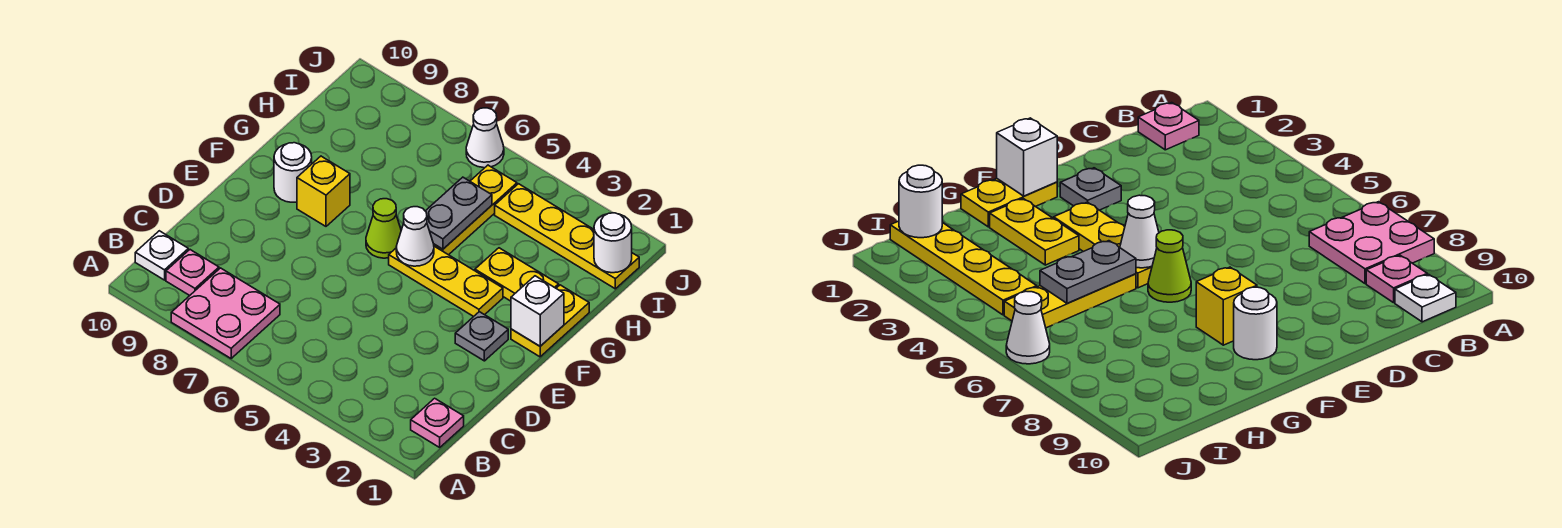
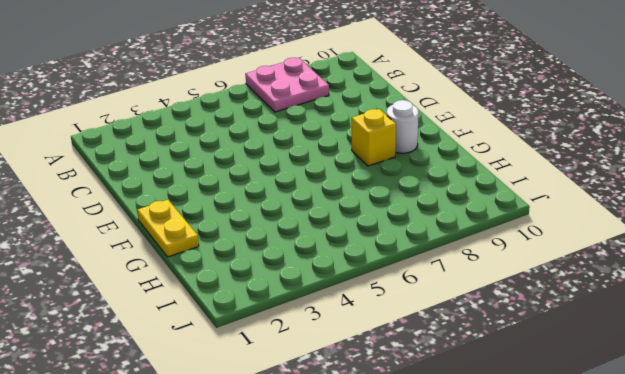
none -> pink plate B1 level 1
none -> pink plate B9 level 1
none -> white plate B10 level 1

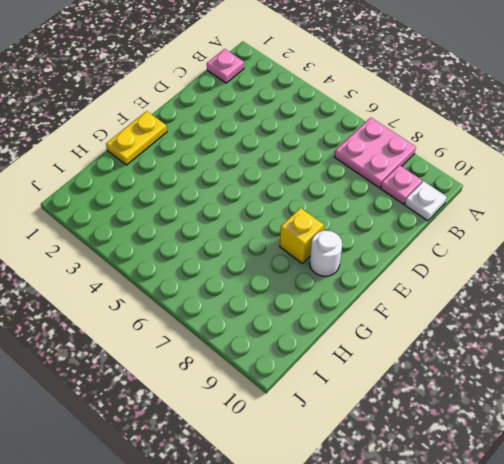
none -> grey plate E2 level 1
none -> yellow plate F3:F5 level 1
none -> lime cone F6 level 1

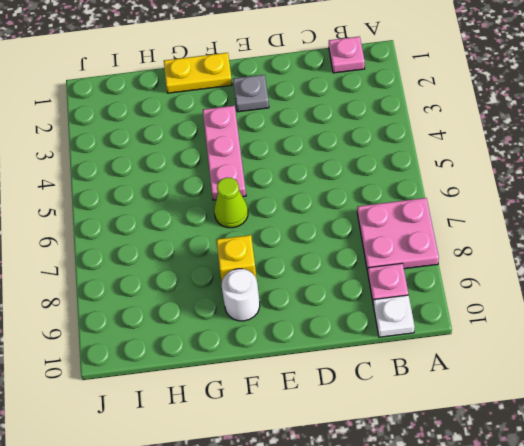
pink plate F3:F5 level 1 -> yellow plate F3:F5 level 1
none -> yellow plate G2:G3 level 1
none -> yellow plate G5:I5 level 1
none -> yellow plate I1:I4 level 1

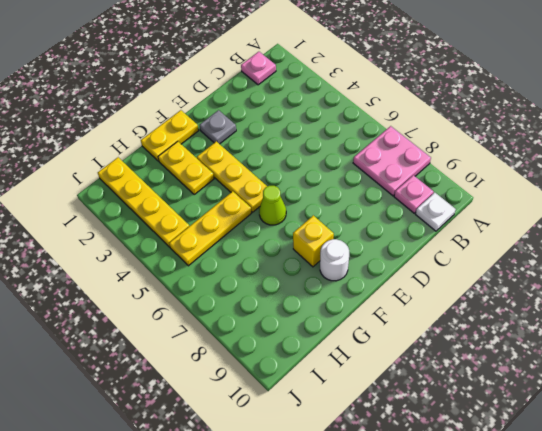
none -> white cone J6 level 1
none -> white brick F1 level 2
none -> white cone F5 level 2

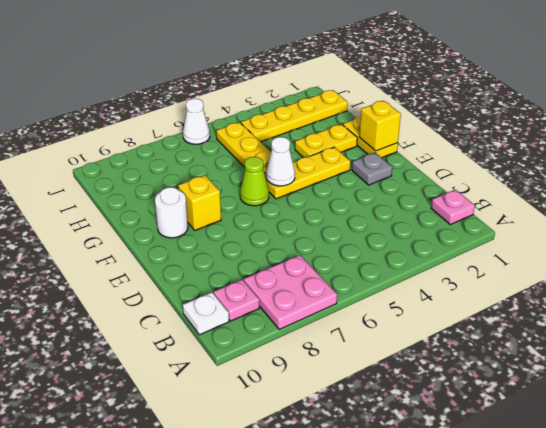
yellow brick F1 level 2 -> white brick F1 level 2
none -> grey plate G5:H5 level 2
none -> white round brick I1 level 2

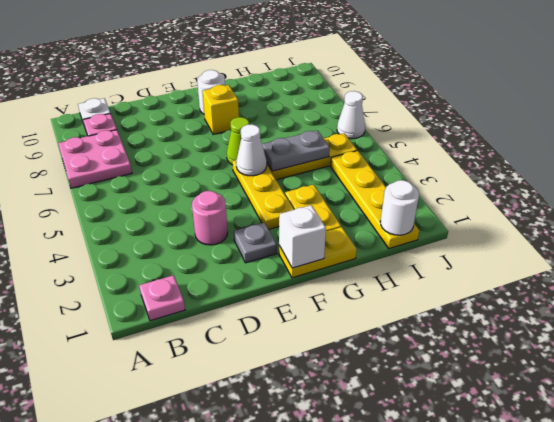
pink round brick D3 level 1 -> none

